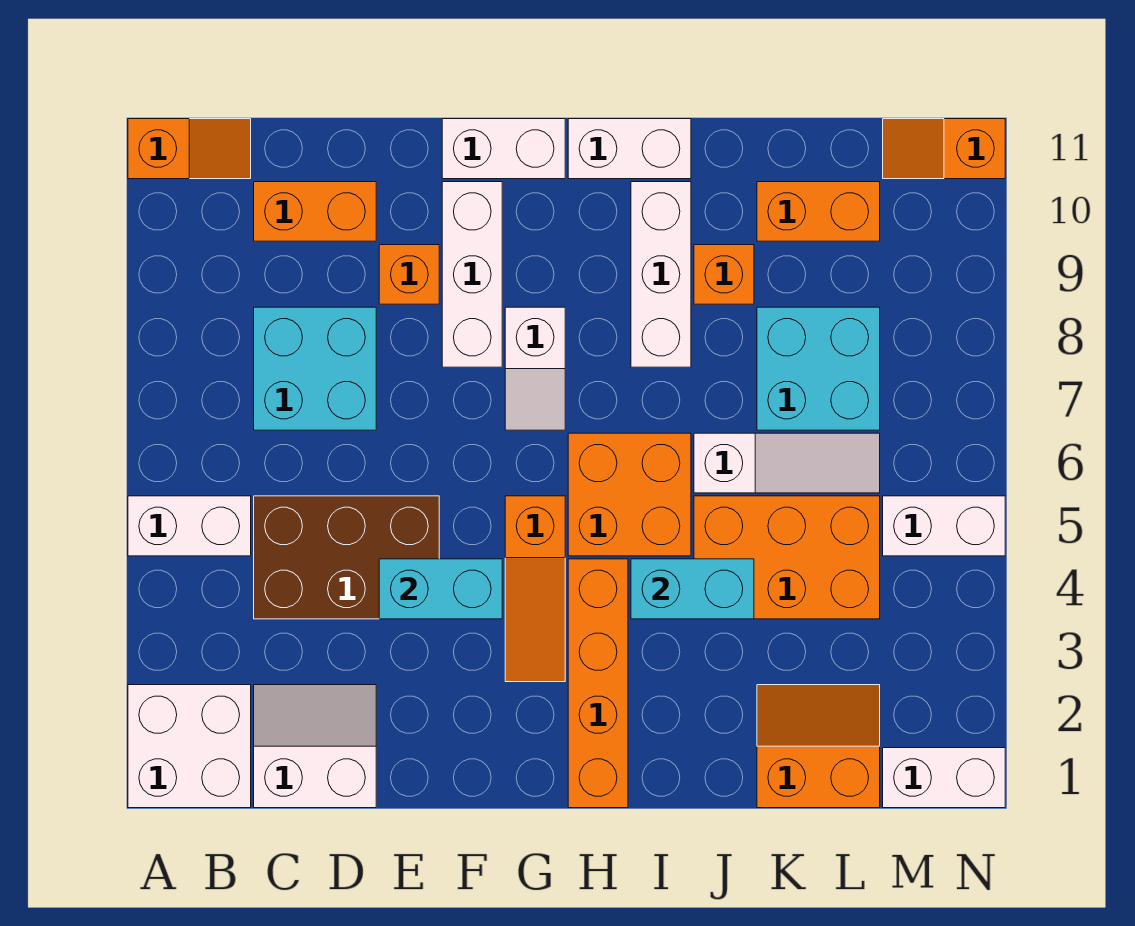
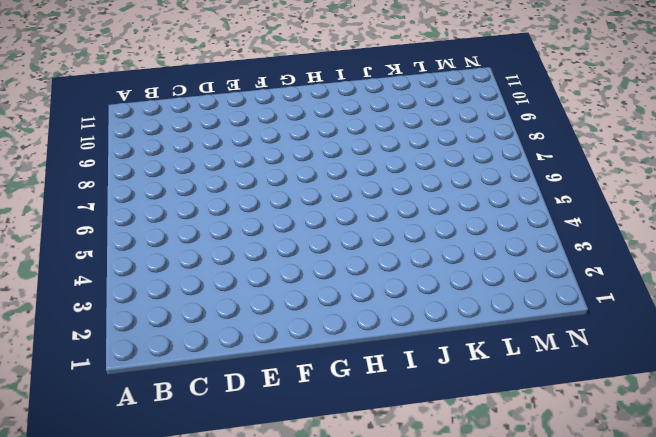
none -> white brick A1:B2 level 1
none -> white brick A5:B5 level 1
none -> orange slope A11:B11 level 1 top A

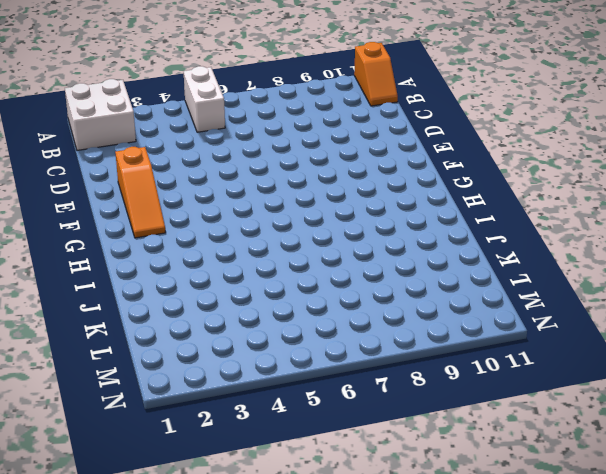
orange slope E2:G2 level 1 top E -> orange slope G3:G5 level 1 top 5
none -> white slope C1:D2 level 1 top 1
none -> brown brick C4:E5 level 1
none -> cyan brick C7:D8 level 1

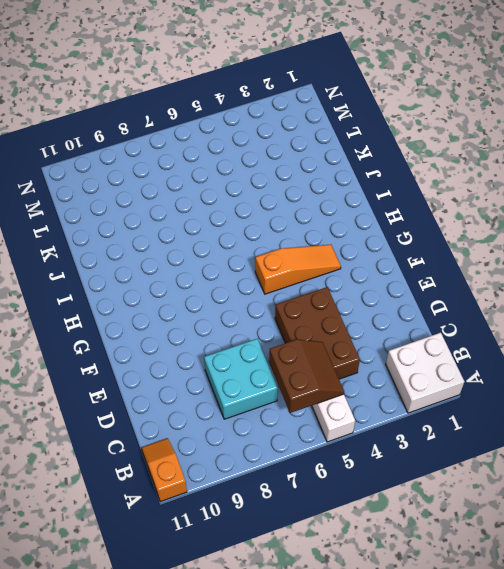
brown slope B5:C6 level 2 top 6 -> none
none -> white slope C1:D2 level 1 top 1
none -> orange brick C10:D10 level 1
none -> orange brick E9 level 1

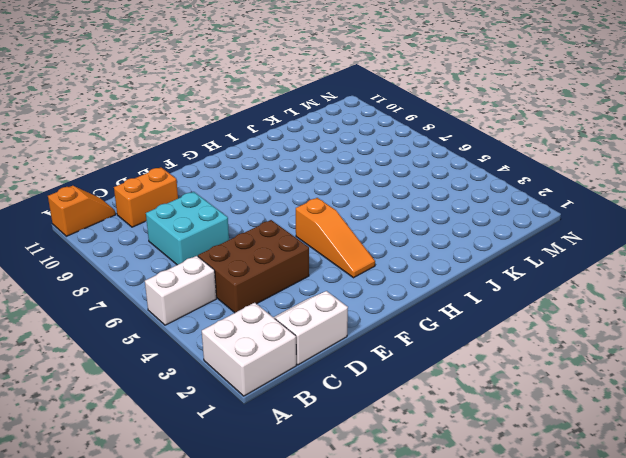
none -> orange brick E9 level 1
none -> white brick F8:F10 level 1
none -> white brick F11:G11 level 1

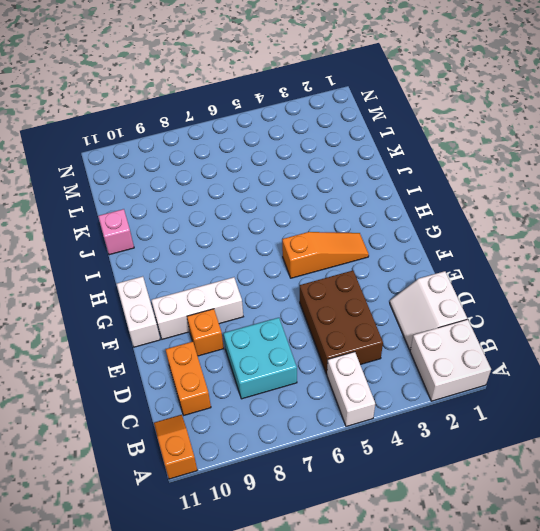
pink brick J11 level 1 -> none
none -> white slope G7:G8 level 1 top 8
none -> orange brick H1:H4 level 1
none -> orange brick H5:I6 level 1

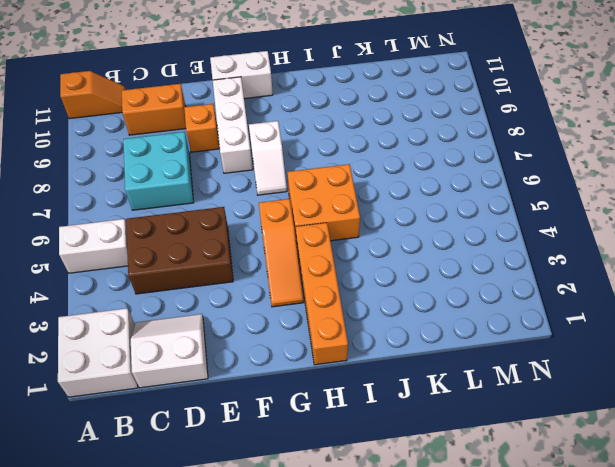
none -> white brick H11:I11 level 1
none -> white brick I8:I10 level 1
none -> orange brick J4:L5 level 1

